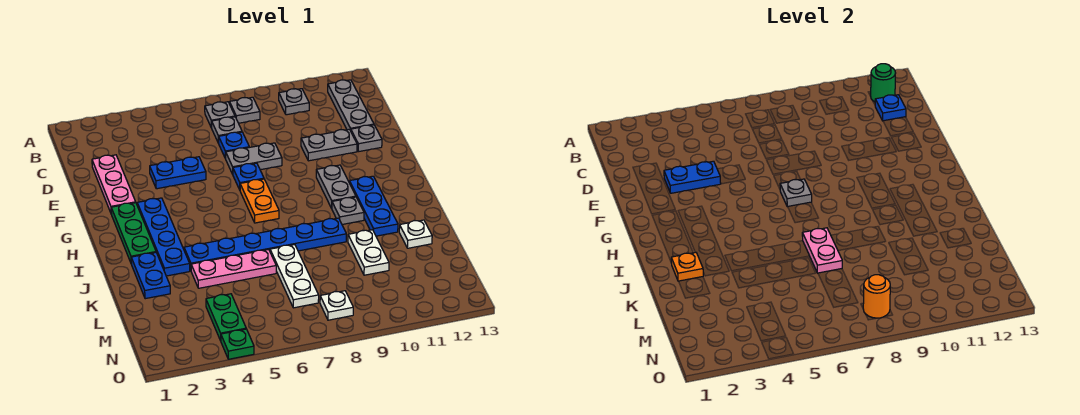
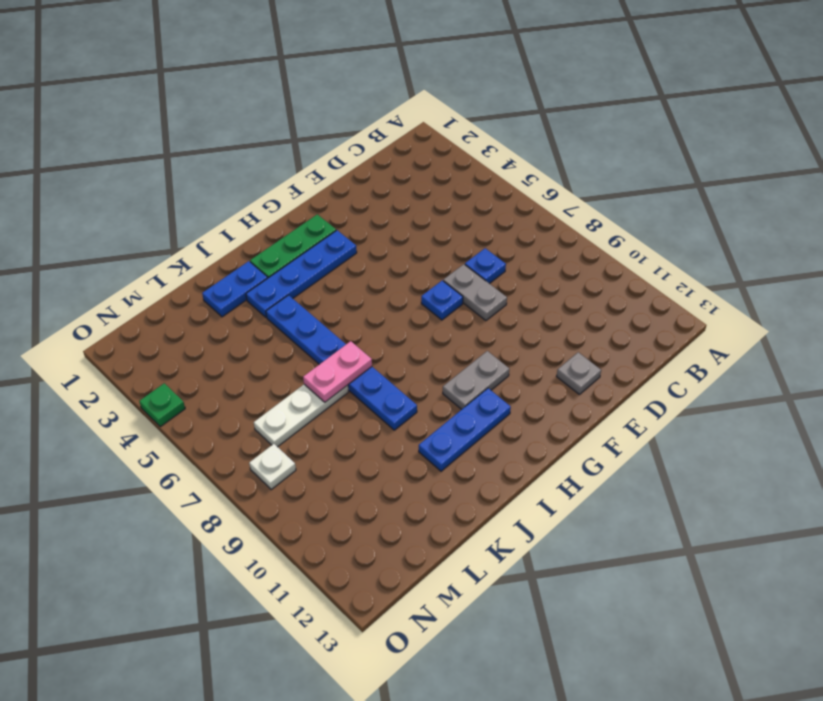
none -> grey plate B7 level 1
none -> grey plate B8 level 1
none -> grey plate B10 level 1
none -> grey plate B12:D12 level 1

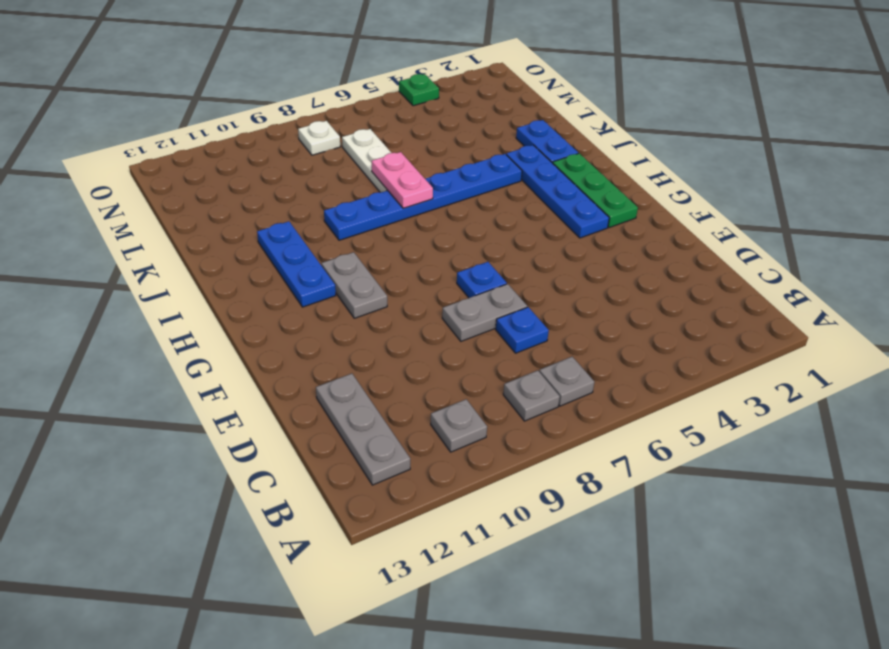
none -> grey plate C7 level 1
none -> pink plate D2:F2 level 1
none -> blue plate E4:E5 level 1
none -> grey plate E10:E11 level 1

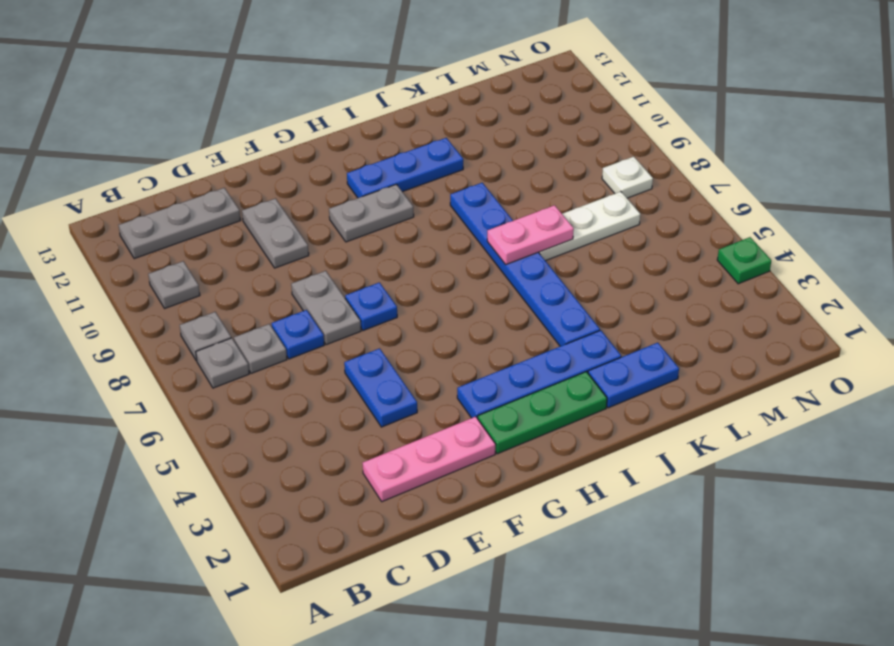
none -> grey plate E12 level 1
none -> orange plate G7:H7 level 1
none -> grey plate I10 level 1
none -> pink plate K4:K6 level 1

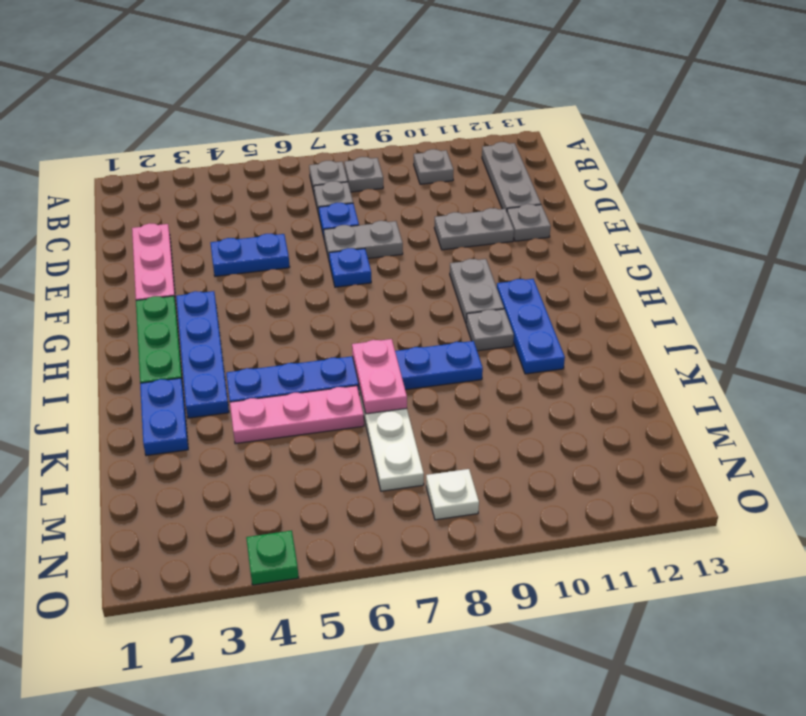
none -> orange plate G7:H7 level 1
none -> white plate K10:L10 level 1
none -> white plate K12 level 1
none -> green plate M4:N4 level 1

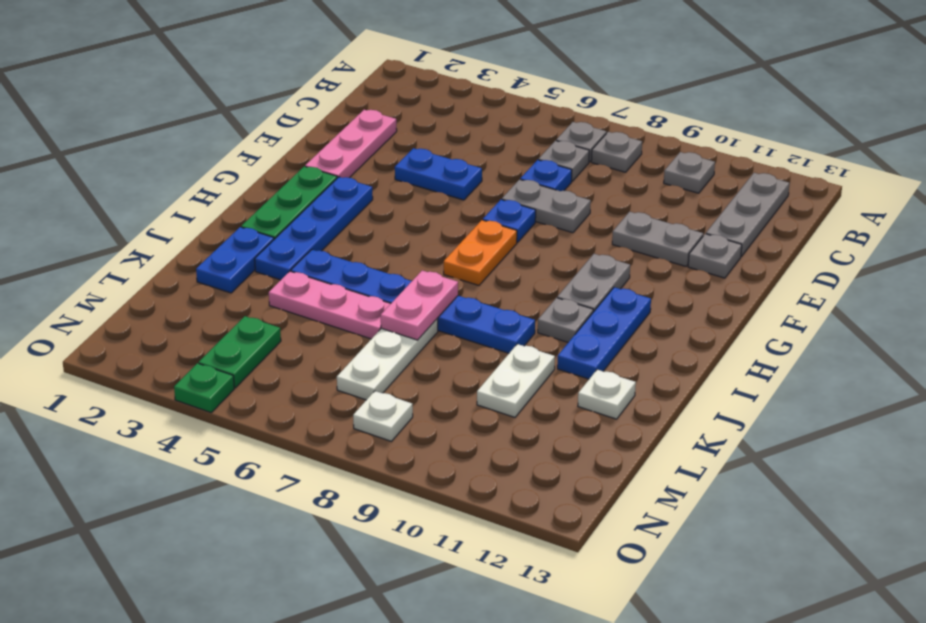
none -> green round brick B12 level 2
none -> blue plate C12 level 2
none -> blue plate E3:E4 level 2
none -> grey plate G7 level 2

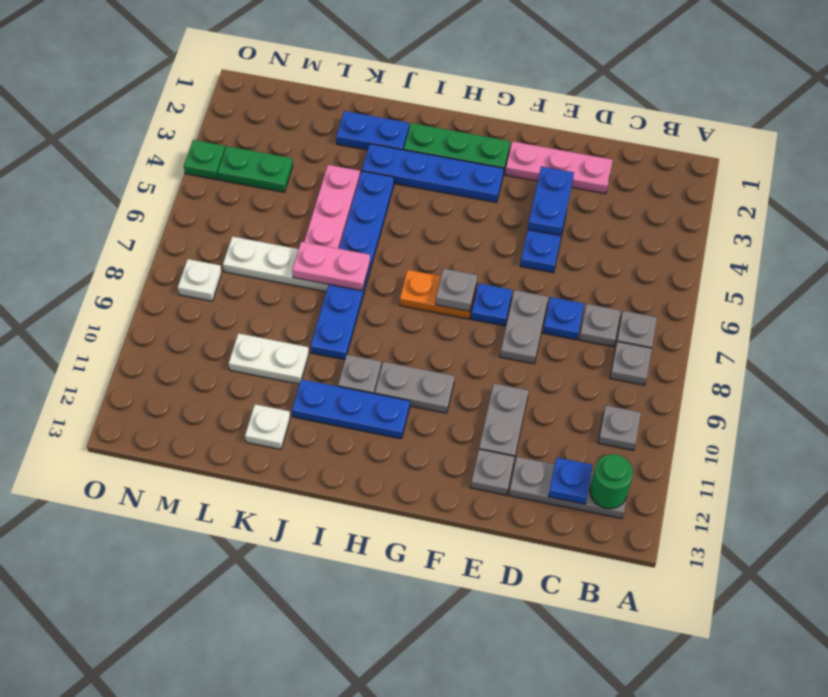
none -> orange plate J2 level 2
none -> orange round brick N8 level 2

